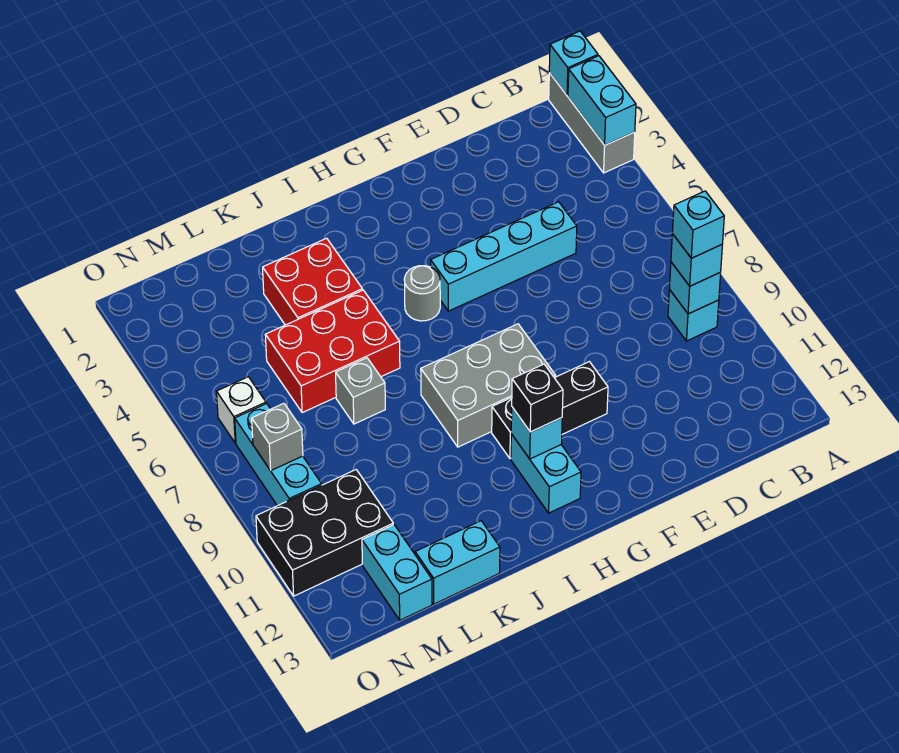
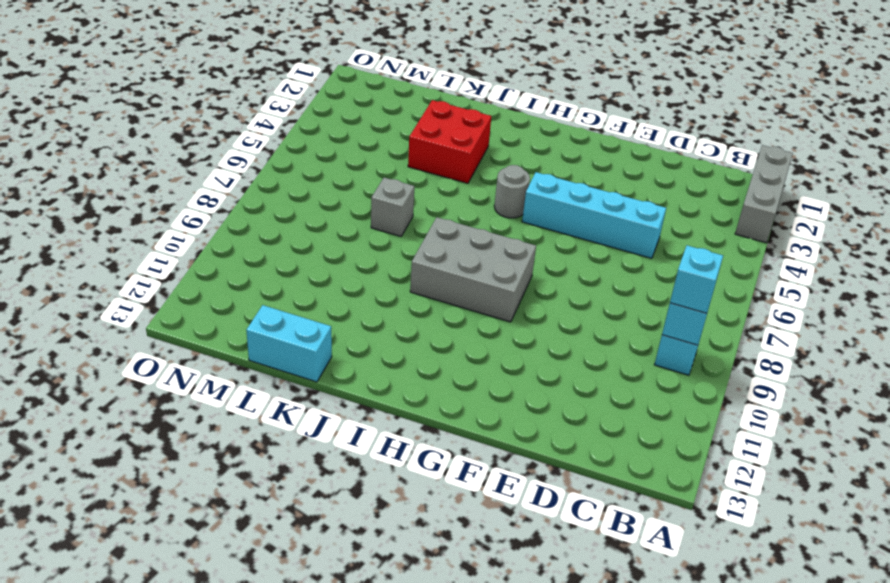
none -> black brick F10:H10 level 1
none -> cyan brick H11:H12 level 1
none -> red brick J5:L6 level 1

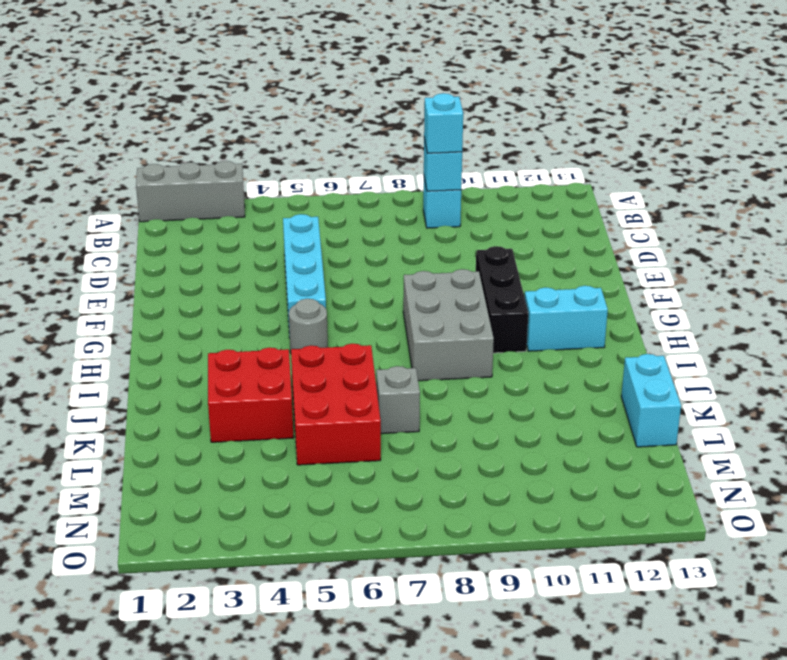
none -> black brick M10:O11 level 1
none -> cyan brick M12:M13 level 1
none -> white brick N6 level 1

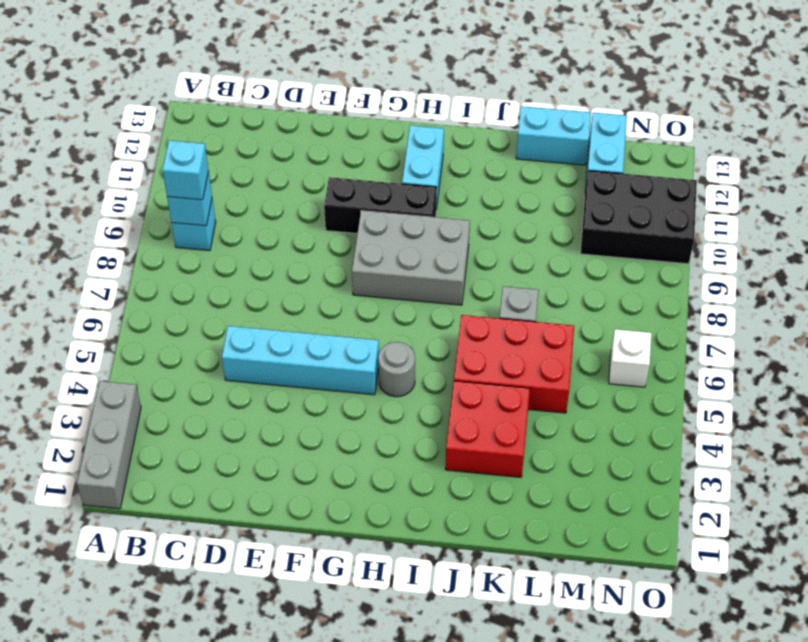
none -> cyan brick N7:N9 level 1
none -> cyan brick A1 level 2
none -> cyan brick A2:A3 level 2

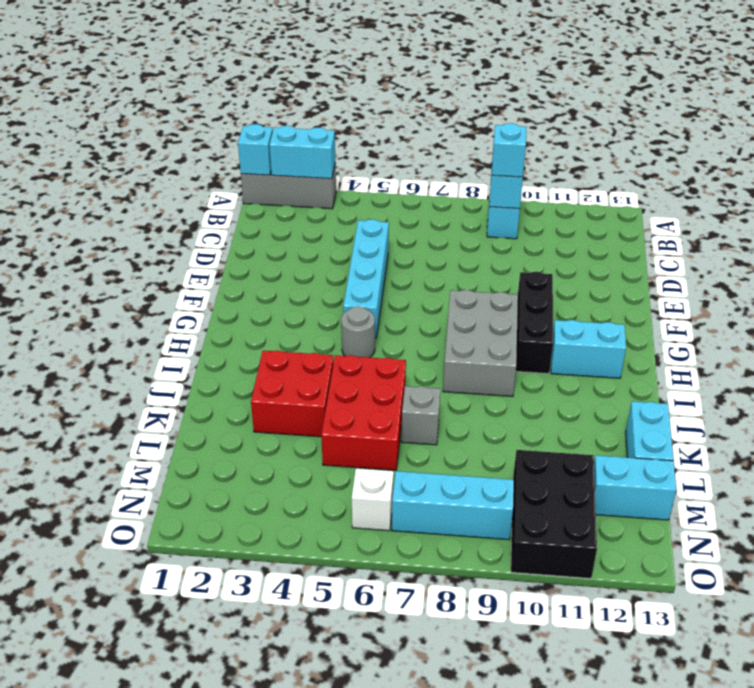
none -> cyan brick H11 level 2
none -> grey brick N8 level 2
none -> black brick H11 level 3

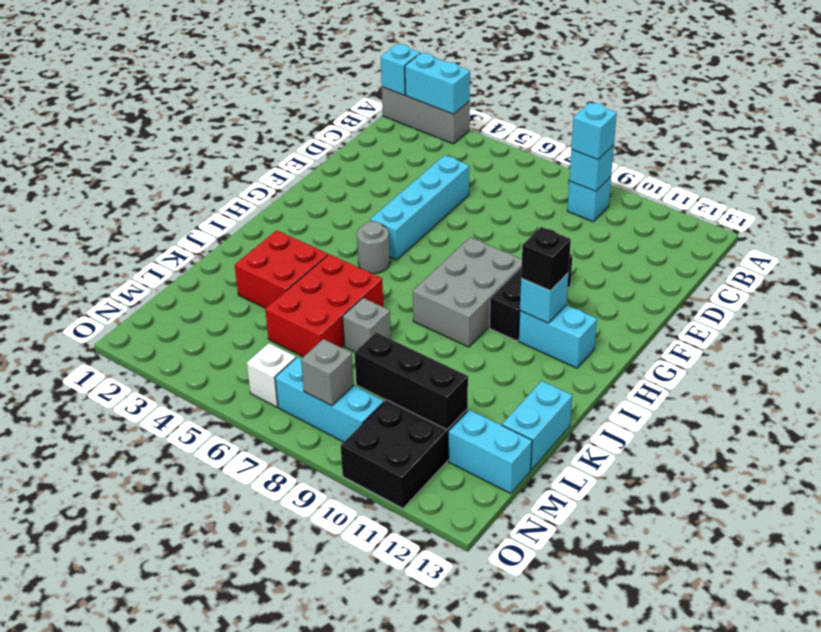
black brick M9:M11 level 2 -> none
none -> cyan brick B9 level 4

